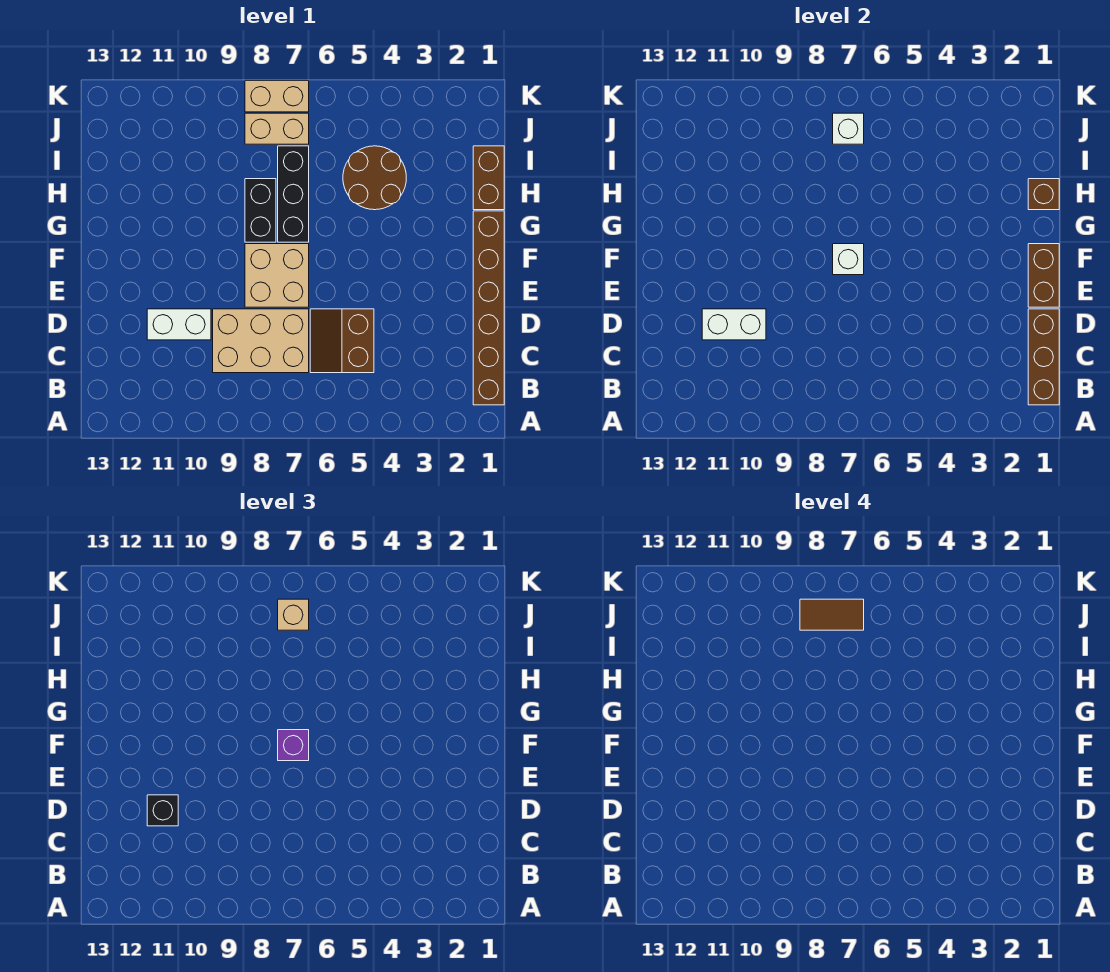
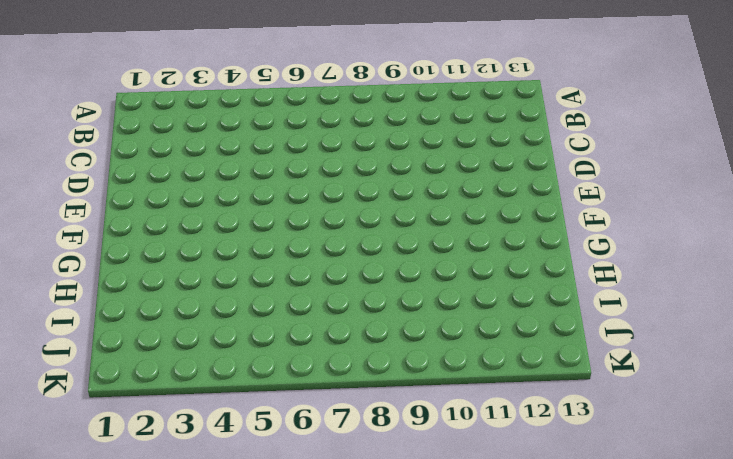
none -> brown brick B1:G1 level 1
none -> brown slope C5:D6 level 1 top 5
none -> tan brick C7:D9 level 1

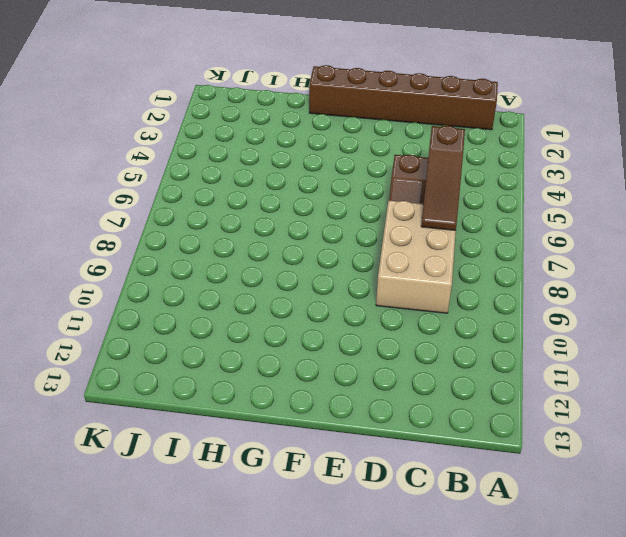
brown slope C5:C7 level 2 top 5 -> none
none -> white brick D10:D11 level 1
none -> tan brick E7:F8 level 1
none -> black brick G7:I7 level 1

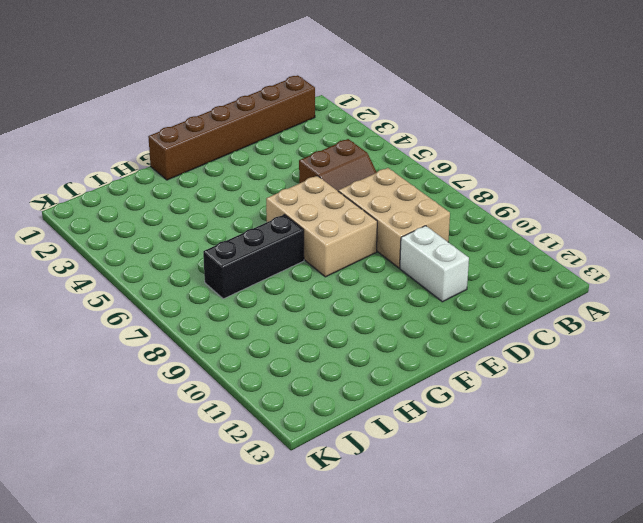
tan brick E6:F8 level 1 -> tan brick E7:F8 level 1
none -> black brick G8:H8 level 1
none -> brown brick H1:I1 level 1
none -> brown round brick H4:I5 level 1

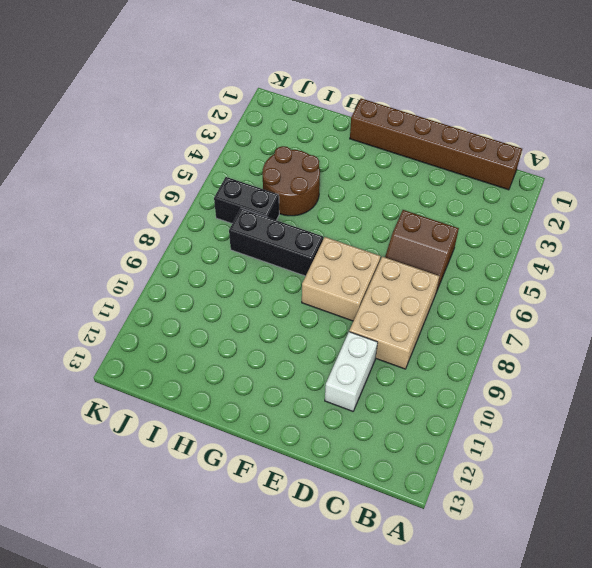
black brick I6:J6 level 1 -> black brick G8:H8 level 1
none -> brown brick H1:I1 level 1
none -> tan brick J7:J8 level 1
none -> tan brick K7:K8 level 1

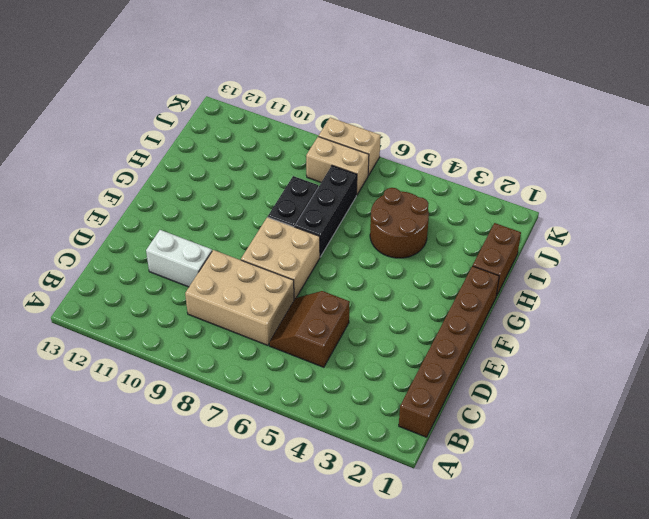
none -> brown brick B1:D1 level 2
none -> white brick D10:D11 level 2
none -> brown brick E1:F1 level 2

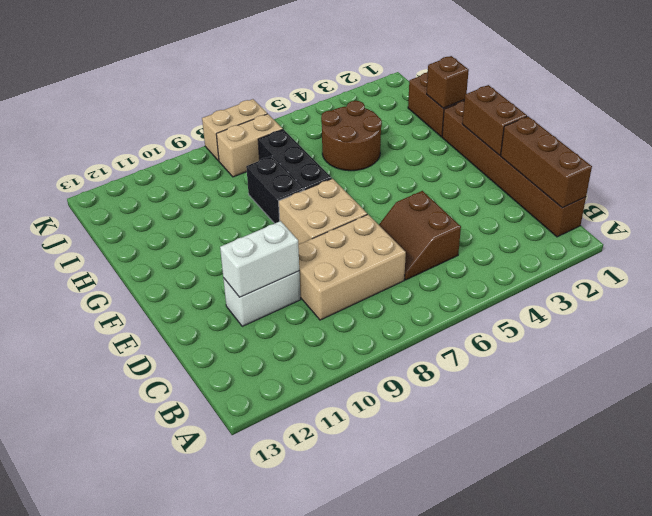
none -> white brick F7 level 2
none -> white brick J7 level 2
none -> black brick D11 level 3

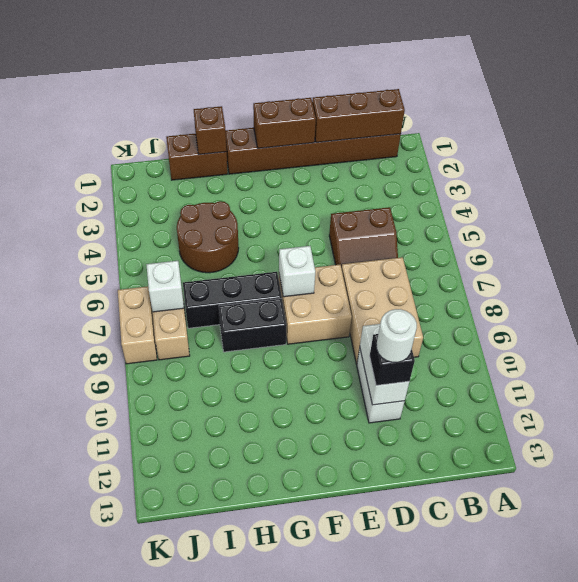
white round brick D11 level 4 -> none
none -> purple brick F7 level 3
none -> tan brick J7 level 3
none -> brown tile J7:J8 level 4

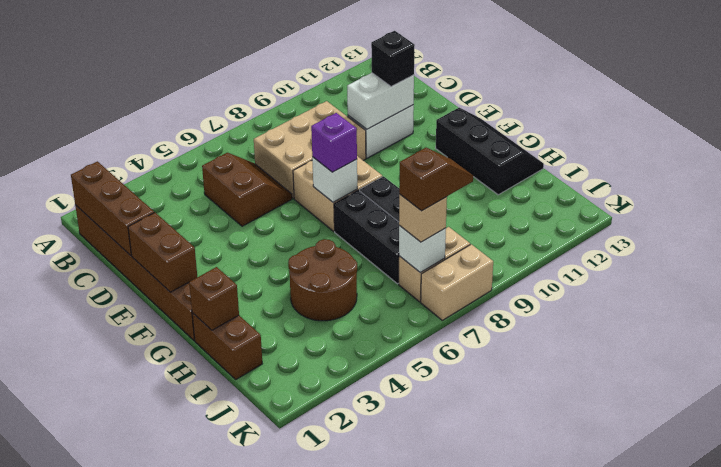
black slope F12:H13 level 1 top 12 -> none
brown slope J7:J8 level 4 top 7 -> brown tile J7:J8 level 4

